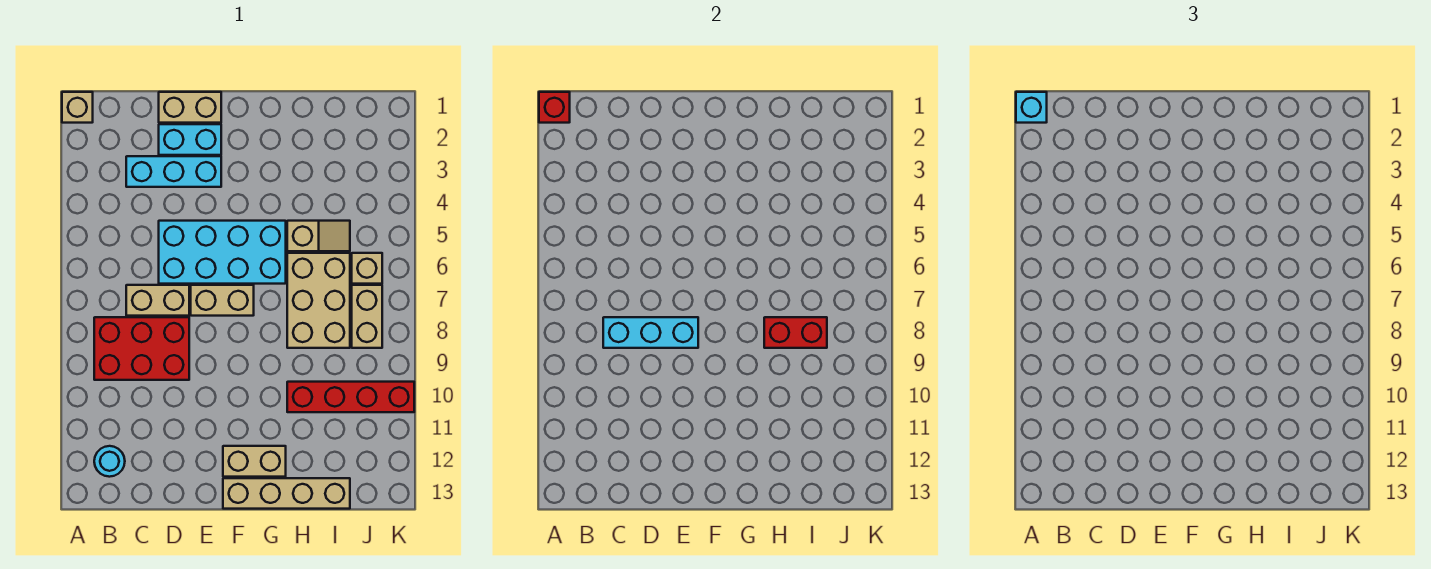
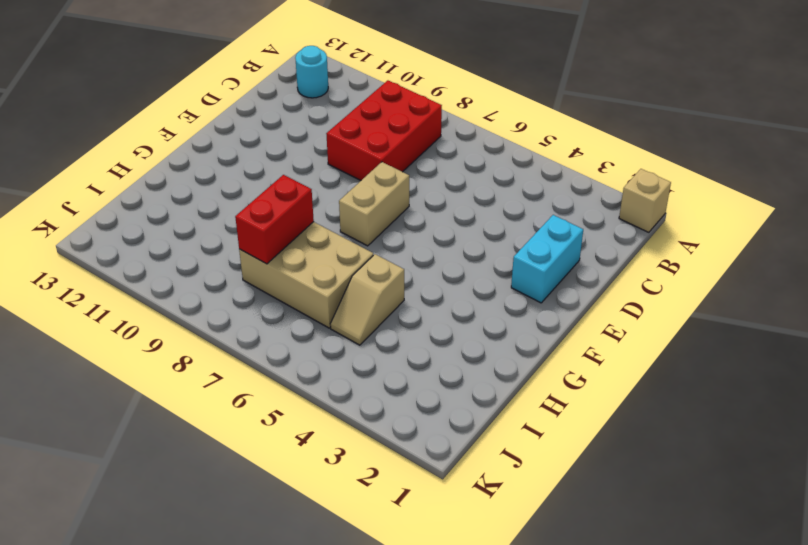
none -> cyan brick C3:E3 level 1
none -> tan brick C7:D7 level 1
none -> tan brick D1:E1 level 1

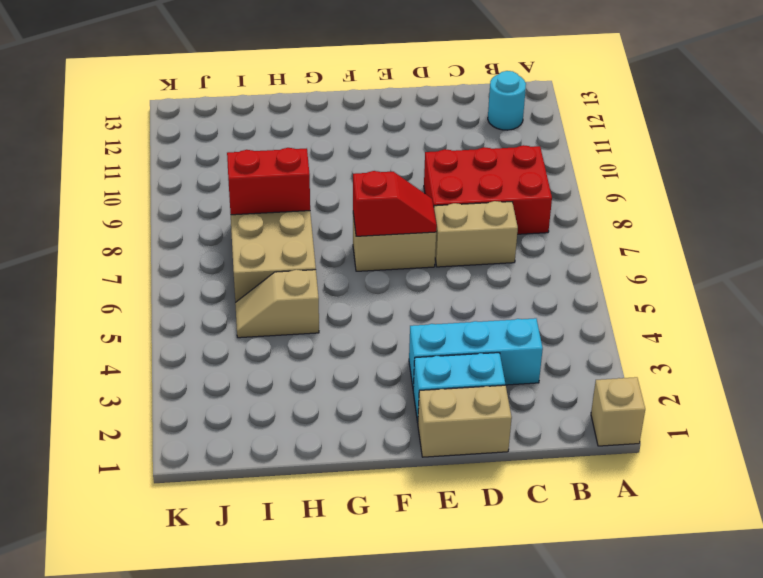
red slope E7:F7 level 2 top F -> none
none -> cyan brick D5:G6 level 1
none -> tan brick F12:G12 level 1
none -> tan brick F13:I13 level 1

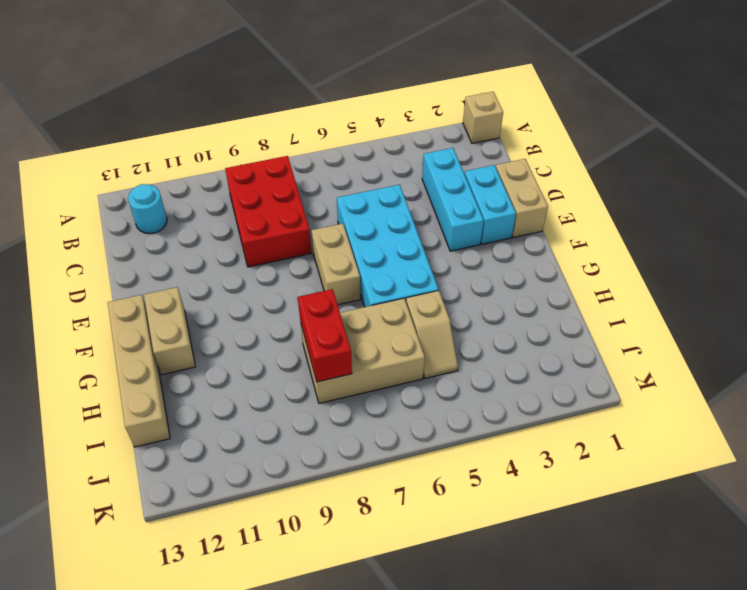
none -> tan brick C7:D7 level 1
none -> red brick H10:K10 level 1
none -> tan brick J6 level 1

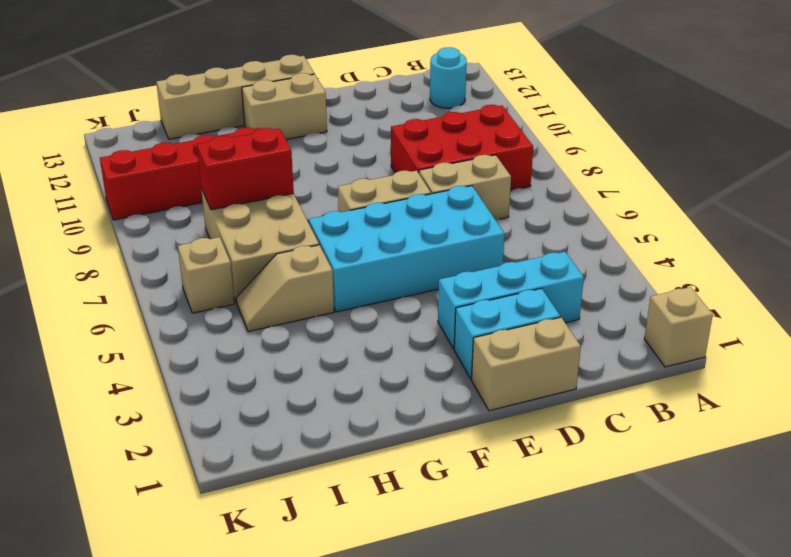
none -> tan brick J7:J8 level 1
none -> red brick A1 level 2
none -> cyan brick C8:E8 level 2

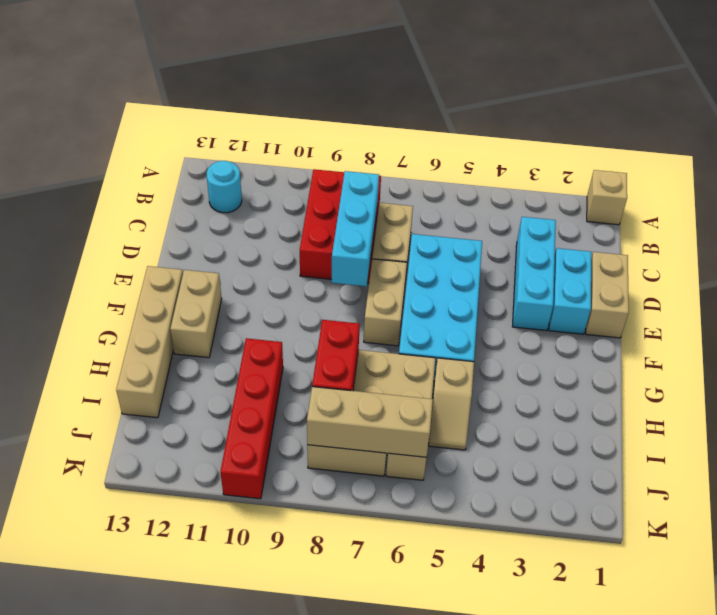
tan brick J6:J8 level 2 -> none
none -> red brick A1 level 2
none -> cyan brick A1 level 3

